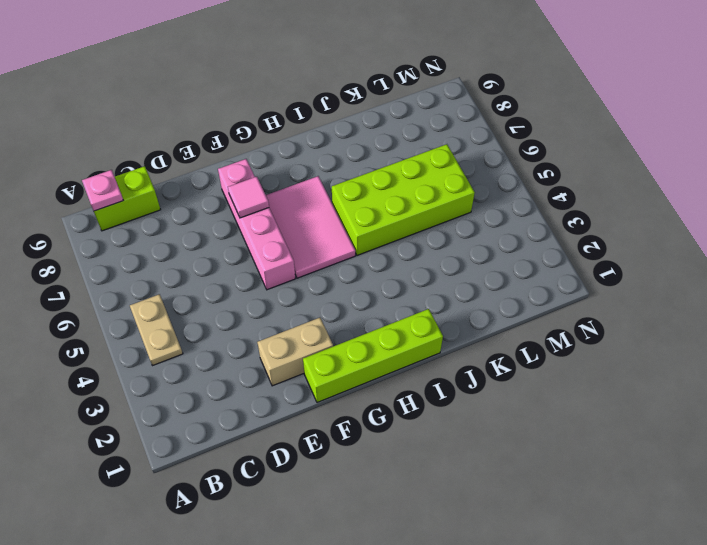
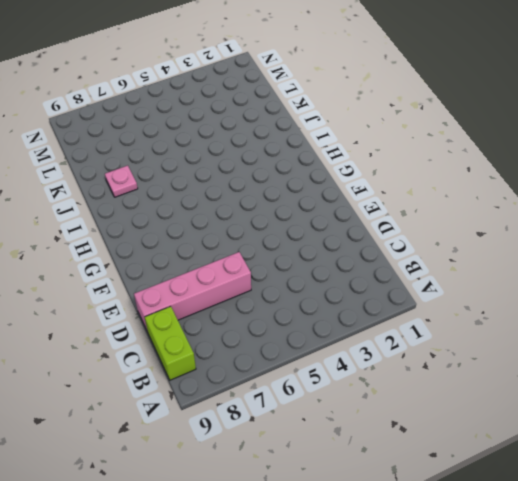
pink brick D6:D9 level 1 -> pink brick F5:F8 level 1
pink plate J8 level 1 -> pink plate B9 level 2
none -> tan plate B4:B5 level 1
none -> tan brick E2:F2 level 1

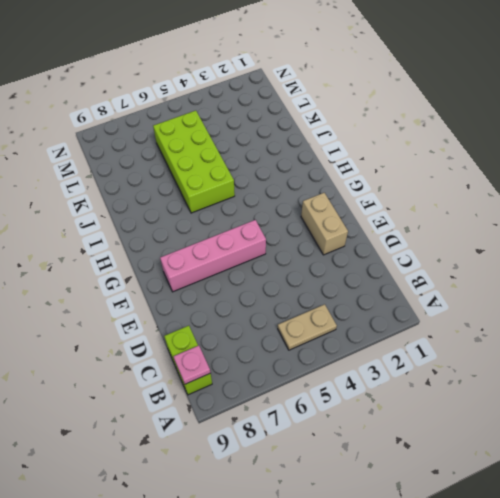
none -> lime brick F1:I1 level 1
none -> pink tile G5:H7 level 1

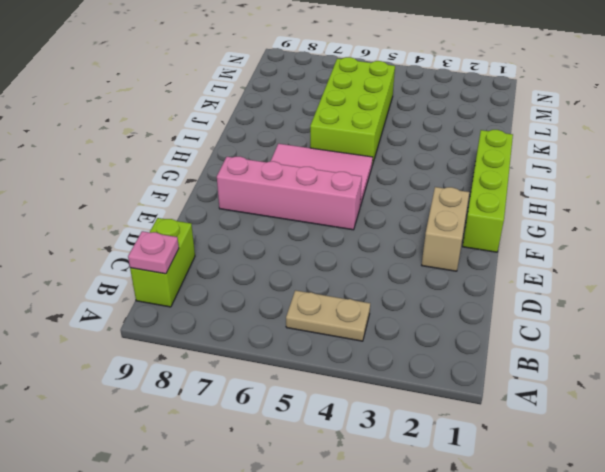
none -> pink tile F7 level 2

